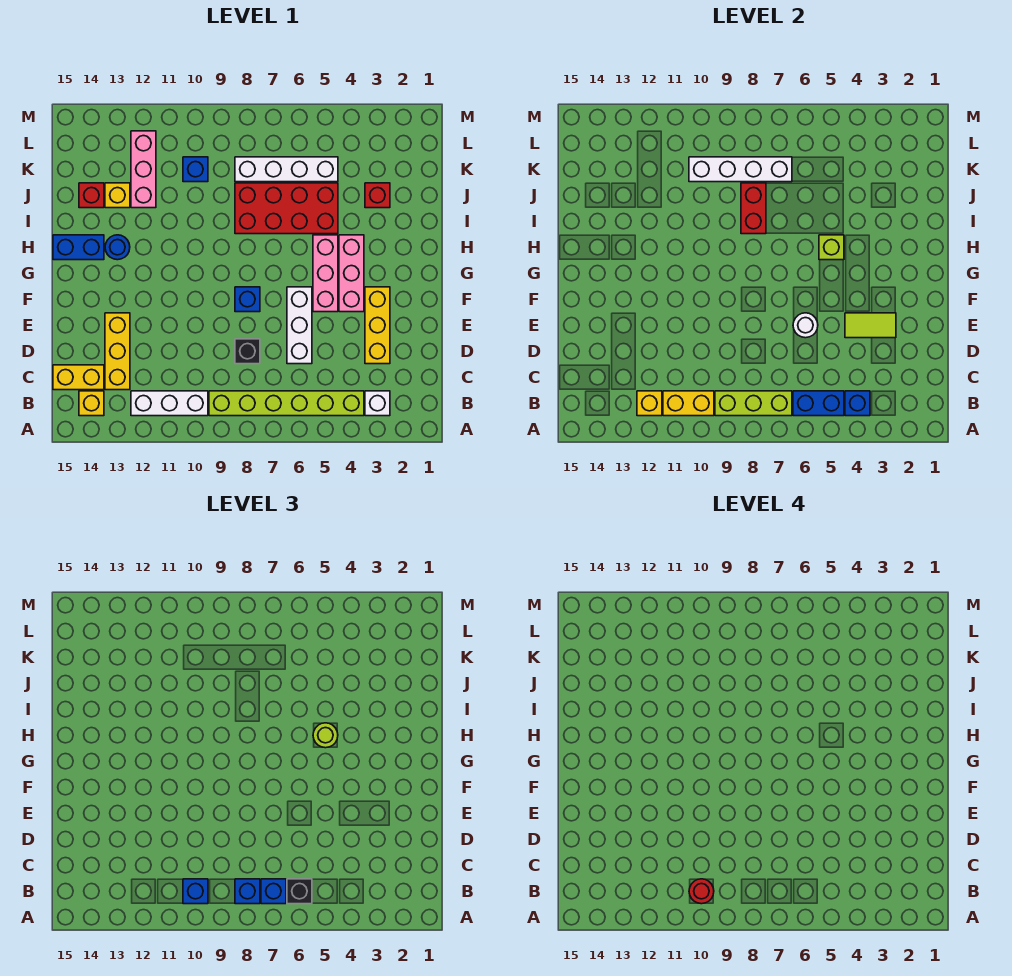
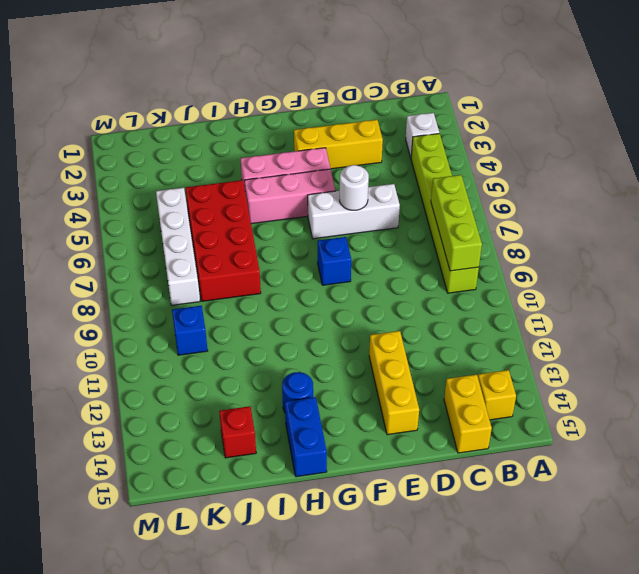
yellow brick E12:E14 level 1 -> yellow brick C13:E13 level 1
none -> white brick B10:B12 level 1
none -> black brick D8 level 1
none -> red brick J3 level 1
none -> pink brick J12:L12 level 1

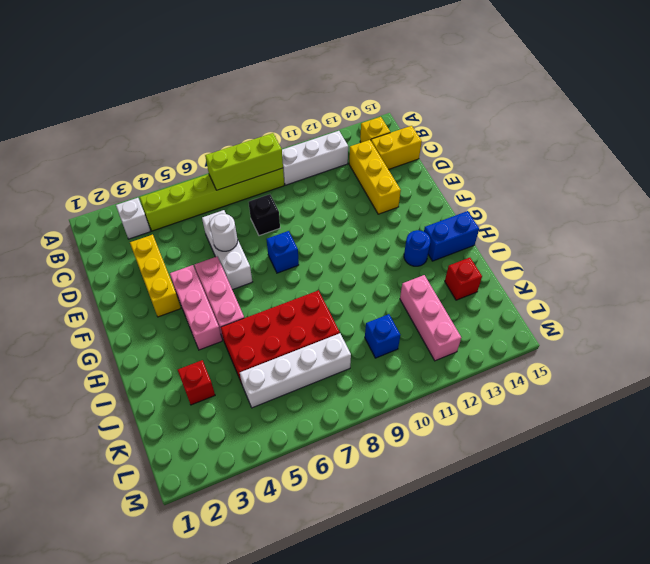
none -> yellow brick J13 level 1
none -> blue brick B4 level 2
none -> blue brick B5:B6 level 2
none -> yellow brick B10:B11 level 2

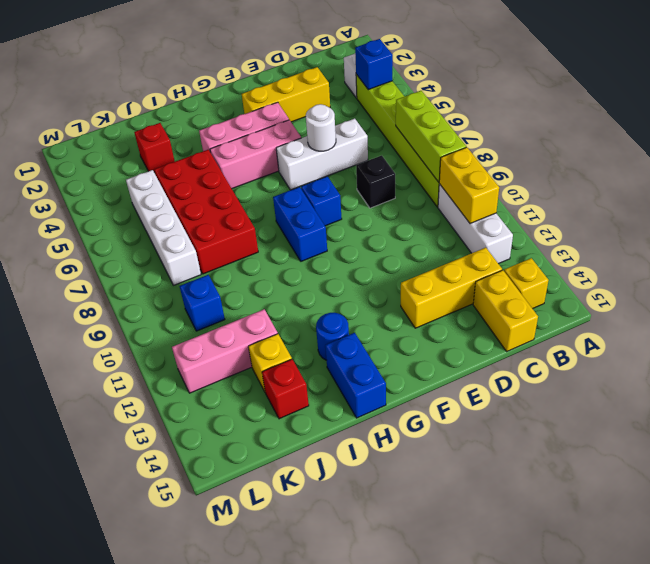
blue brick G8:G9 level 1 -> blue brick B5:B6 level 2
none -> yellow brick B12 level 2
none -> lime tile E3:E4 level 2
none -> lime brick H5 level 2
none -> red brick I8:J8 level 2

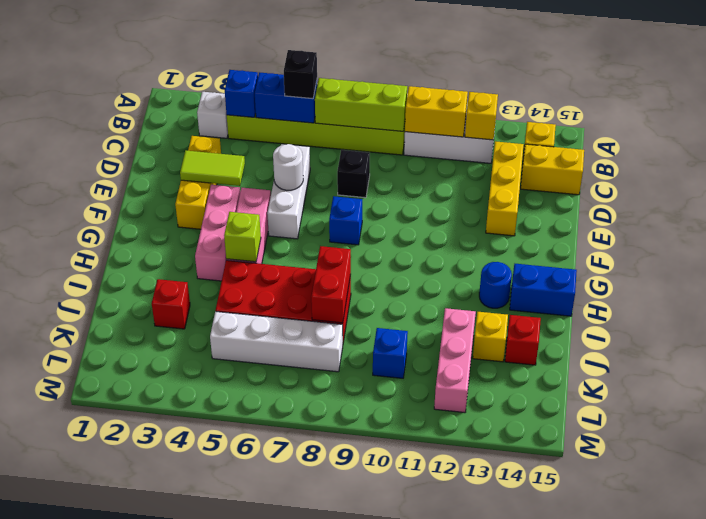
none -> white brick K7:K10 level 2
none -> blue brick B7 level 3
none -> blue brick B8 level 3
none -> blue brick B10 level 3

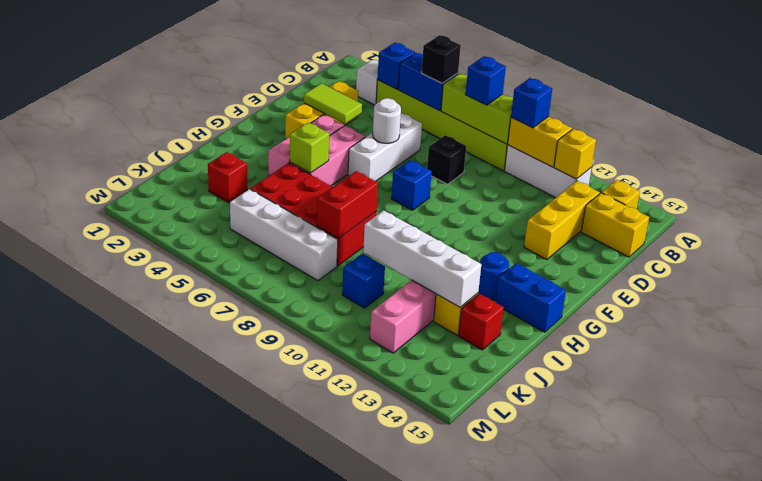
white brick J10:J13 level 2 -> white brick K7:K10 level 2
none -> blue brick B7 level 3
none -> lime round brick H5 level 3
none -> red round brick B10 level 4

